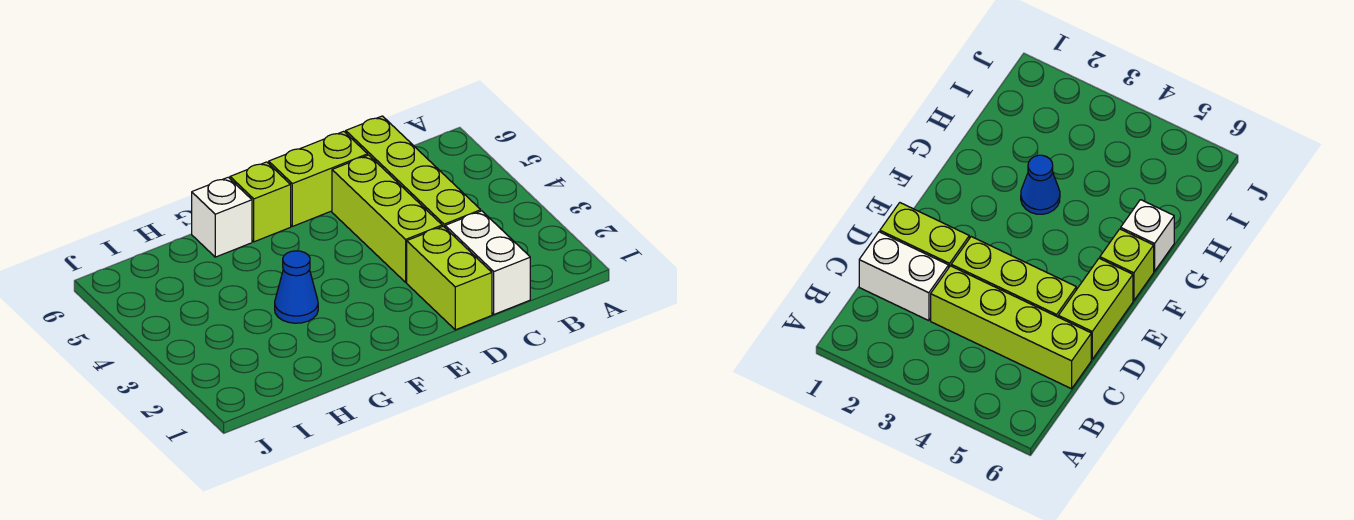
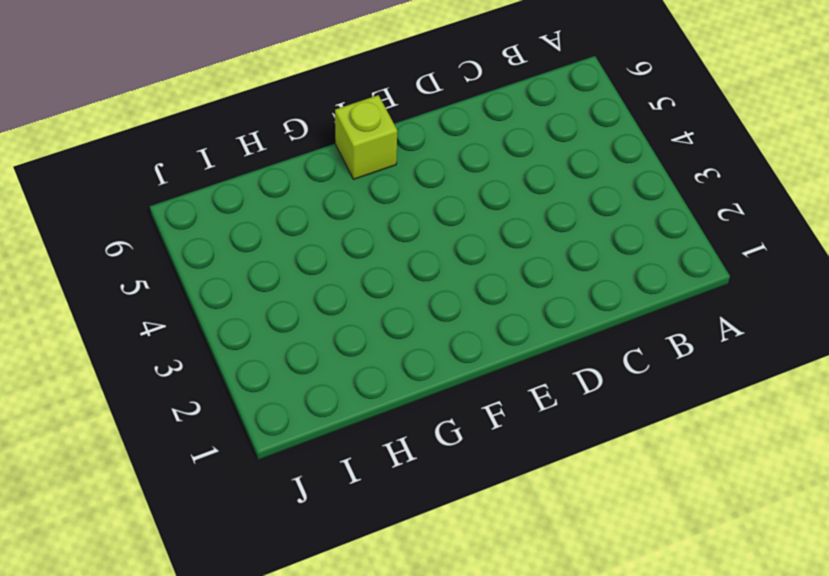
none -> white brick C1:C2 level 1
none -> lime brick C3:C6 level 1

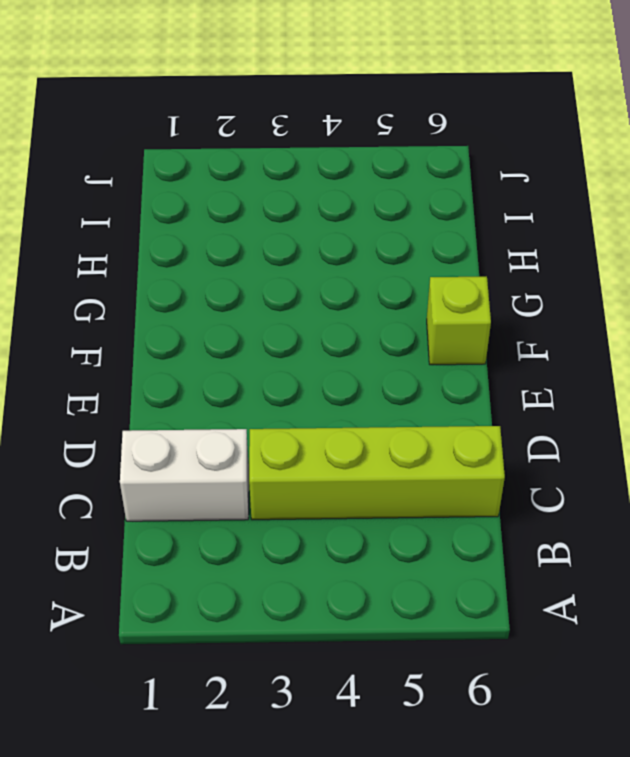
none -> lime brick D1:D2 level 1
none -> lime brick D3:D5 level 1

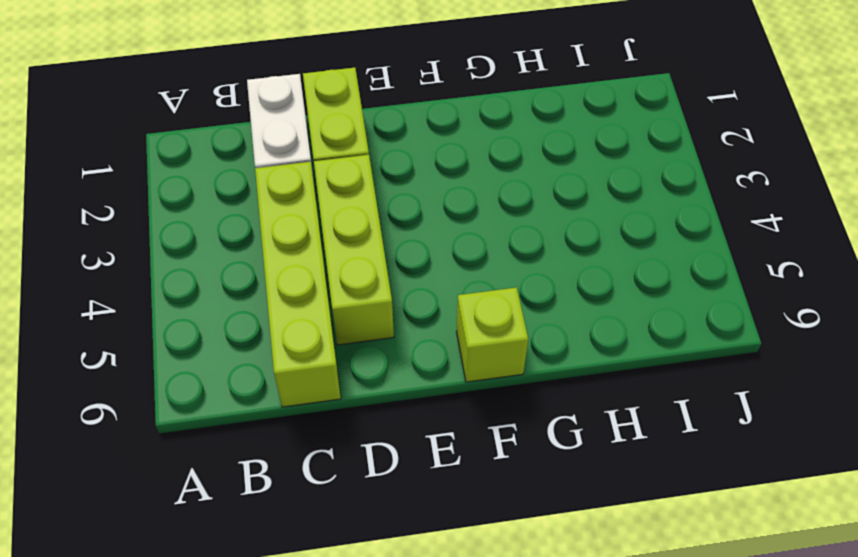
none -> lime brick D6:E6 level 1
none -> blue cone G3 level 1

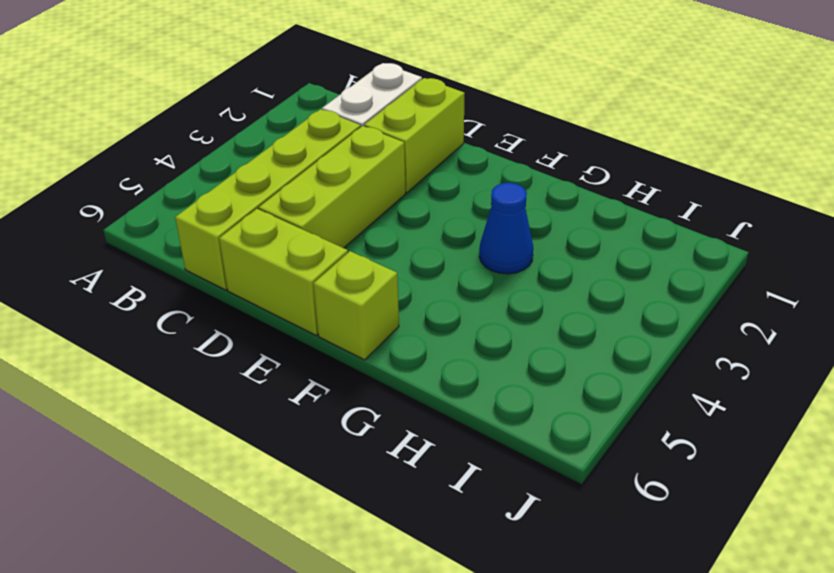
none -> white brick G6 level 1

